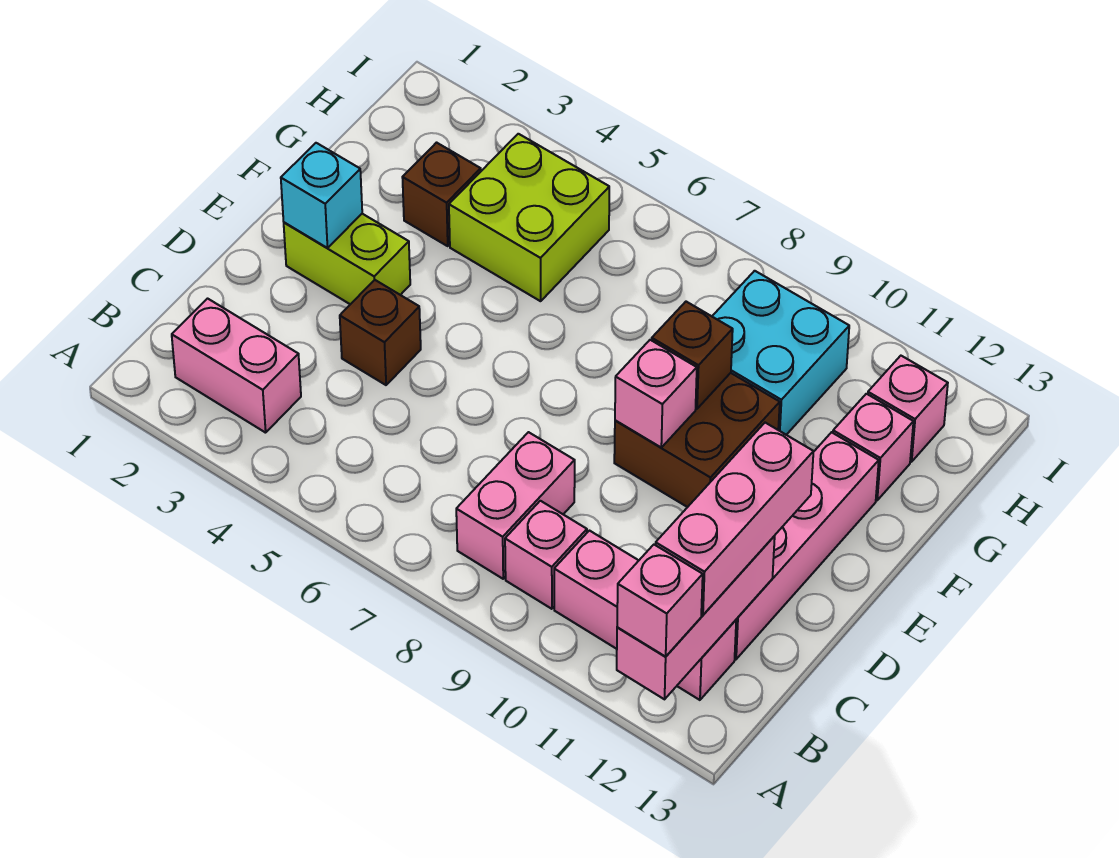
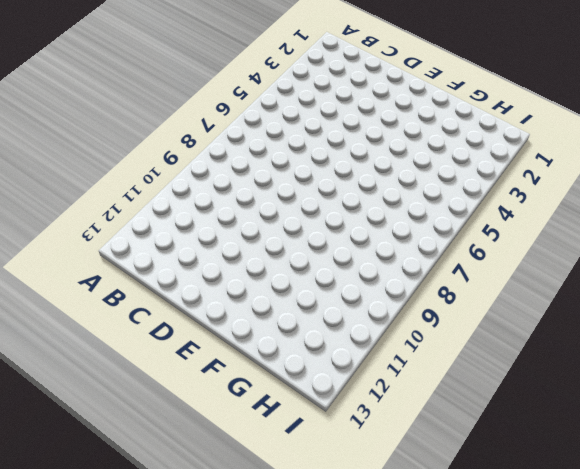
none -> pink brick B2:B3 level 1
none -> pink brick B8:C8 level 1
none -> pink brick B9 level 1

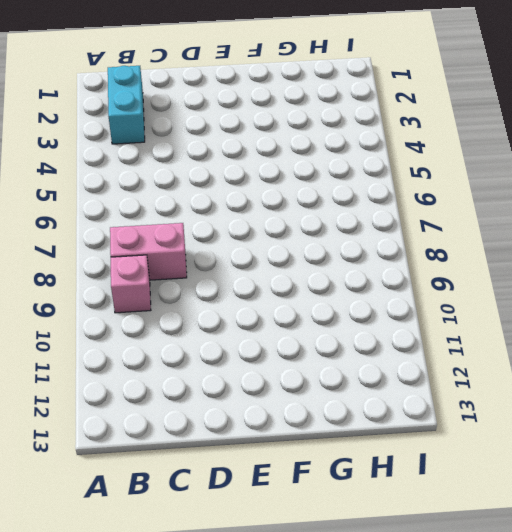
cyan brick B2:B3 level 1 -> pink brick B2:B3 level 1
none -> pink brick B10:B12 level 1
none -> pink brick C12:F12 level 1
none -> brown brick D4 level 1

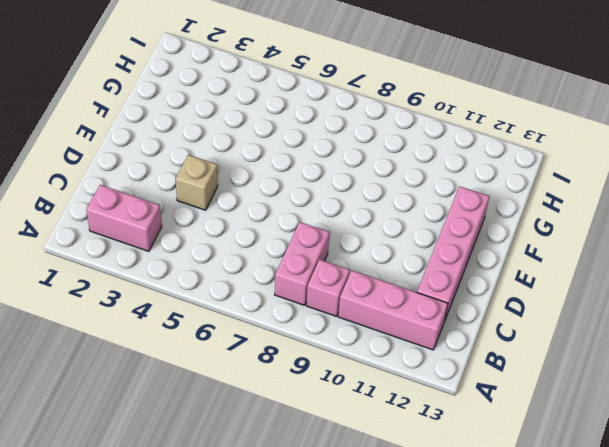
tan brick D4 level 1 -> brown brick D4 level 1
none -> lime brick E2:E3 level 1
none -> brown brick E9:F10 level 1
none -> brown brick G3 level 1

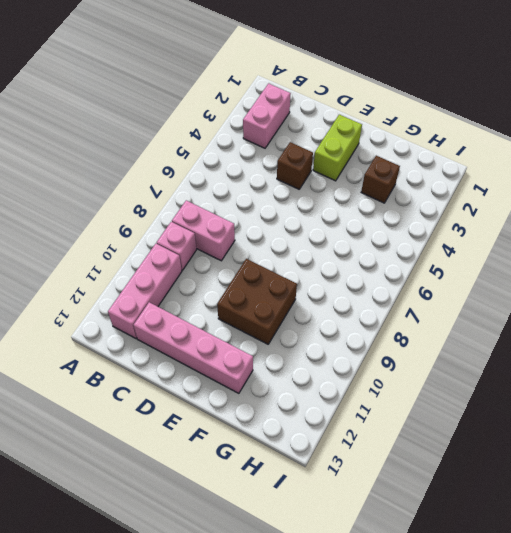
none -> lime brick G4:H5 level 1
none -> cyan brick G9:H10 level 1
none -> pink brick G12 level 1

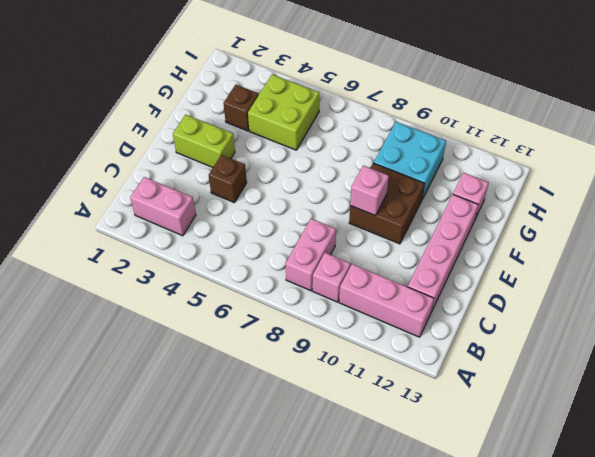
none -> pink brick H12 level 1
none -> pink brick A12:C12 level 2
none -> cyan brick E2 level 2

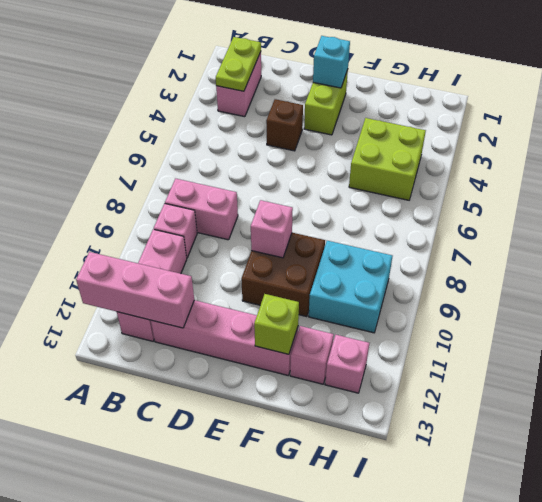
lime plate B2:B3 level 2 -> none
lime brick F12 level 2 -> none
none -> brown brick G3 level 1
none -> brown brick F9 level 2
none -> pink brick A12 level 3

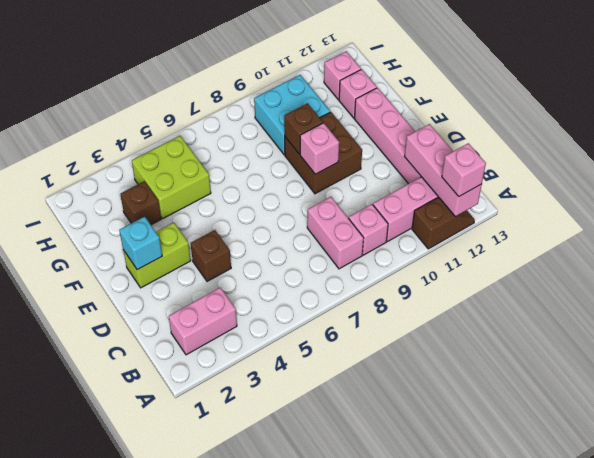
brown slope A11:A12 level 1 top 11 -> none
none -> pink brick B12:D12 level 3

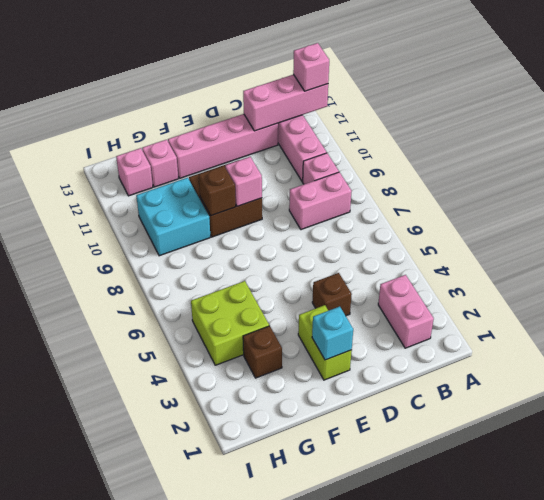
none -> pink brick B12:D12 level 3

